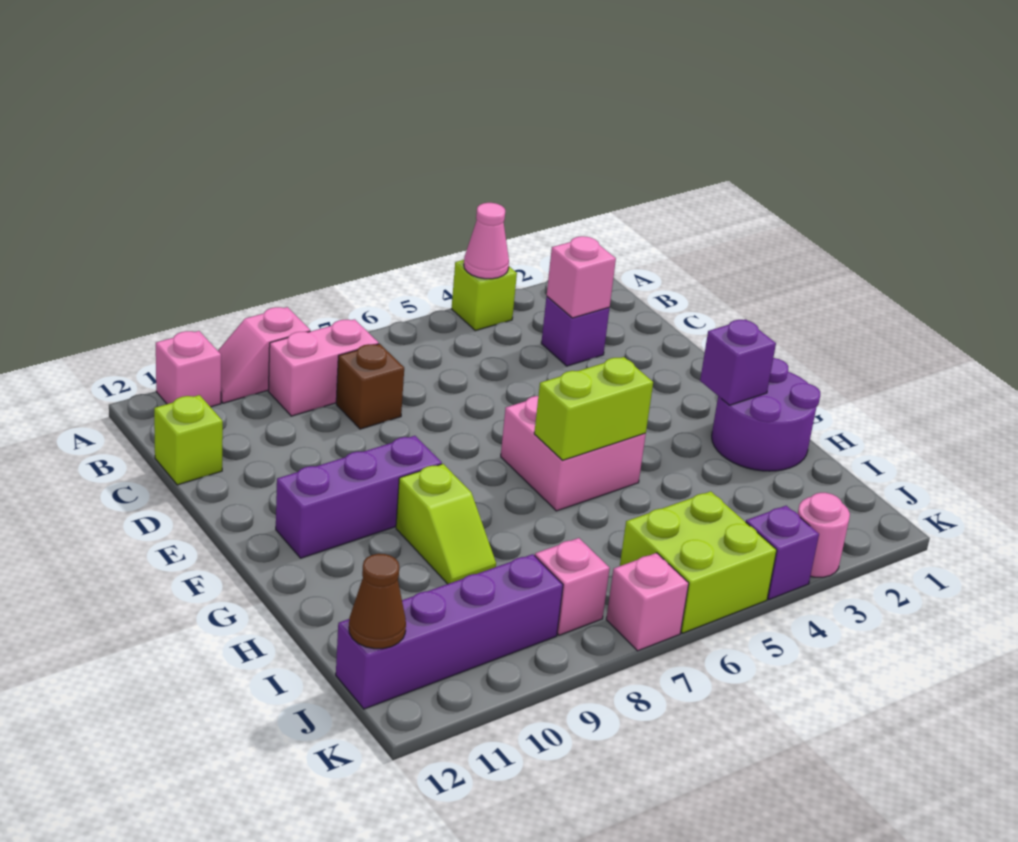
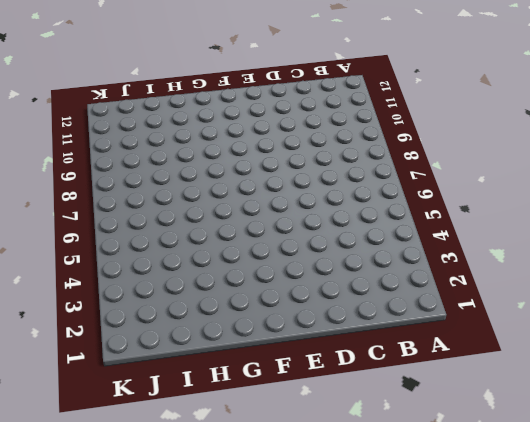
none -> lime brick A4 level 1
none -> pink slope A9:A10 level 1 top 9
none -> pink brick A11 level 1

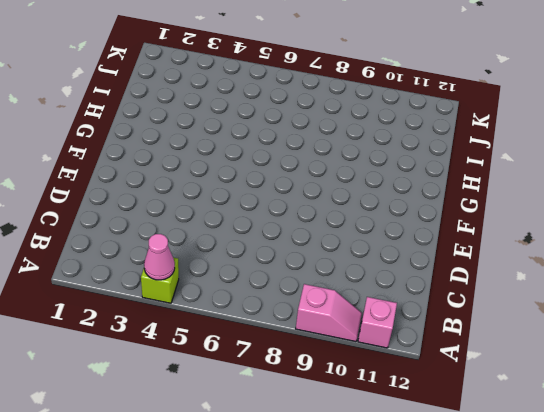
none -> pink brick B8:B9 level 1
none -> purple brick C3 level 1
none -> brown brick C8 level 1

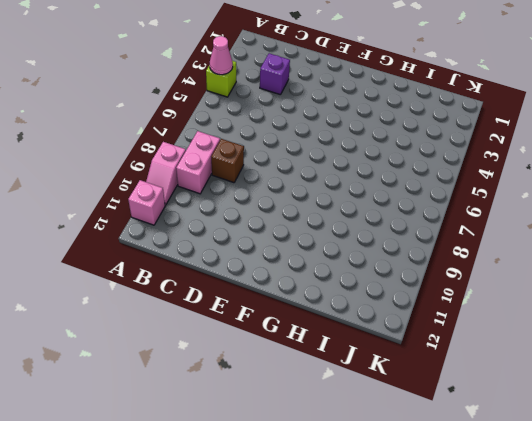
none -> lime brick C12 level 1
none -> pink brick F5:G6 level 1
none -> purple brick F9:F11 level 1

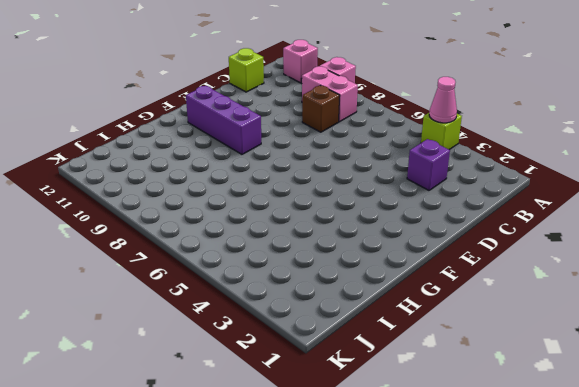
none -> pink brick F5:G6 level 1
none -> purple round brick G1:H2 level 1
none -> lime slope G9:H9 level 1 top G

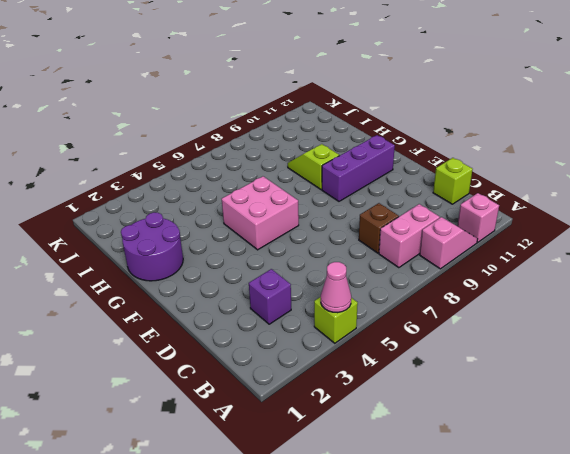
none -> lime brick J5:K6 level 1
none -> pink brick J8 level 1
none -> purple brick J9:J12 level 1

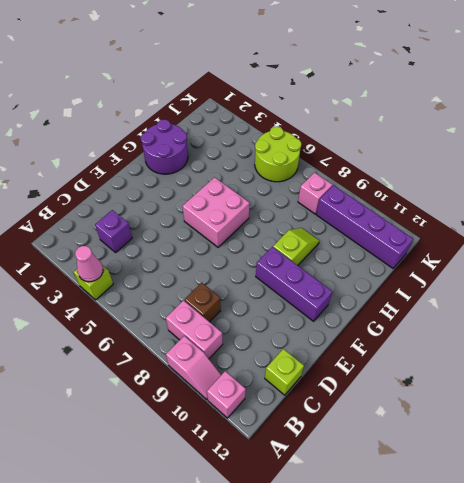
lime round brick J5:K6 level 1 -> lime brick J5:K6 level 1
none -> pink round brick K3 level 1
none -> purple brick K4 level 1
none -> pink brick K7 level 1

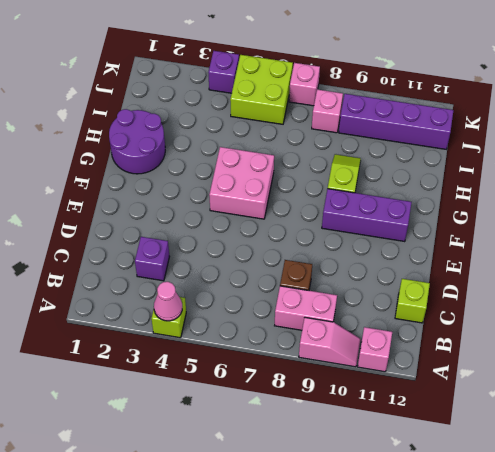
none -> pink round brick K3 level 1
none -> pink brick C3 level 2
none -> purple brick G2 level 2

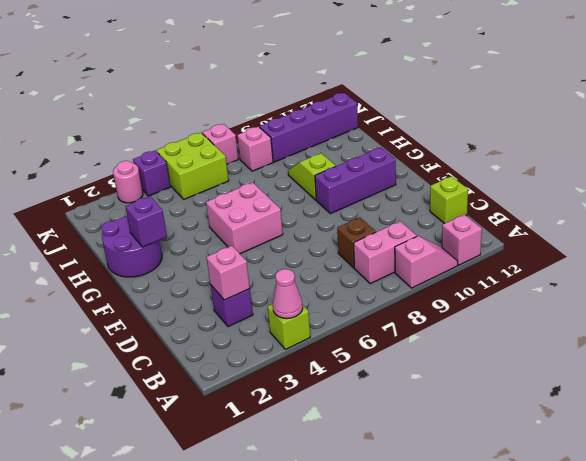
none -> lime brick G5:G6 level 2
none -> brown cone J12 level 2

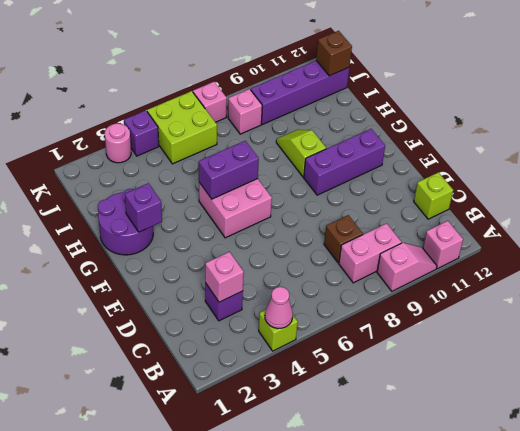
purple brick G5:G6 level 2 -> lime brick G5:G6 level 2
brown brick J12 level 2 -> brown cone J12 level 2

